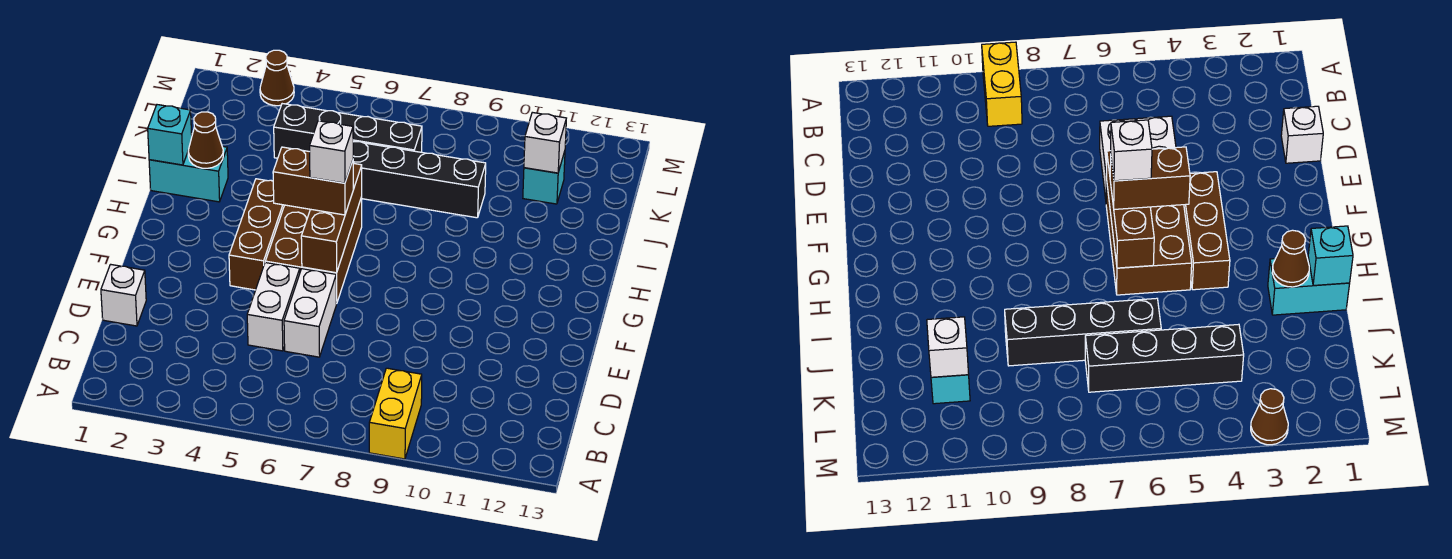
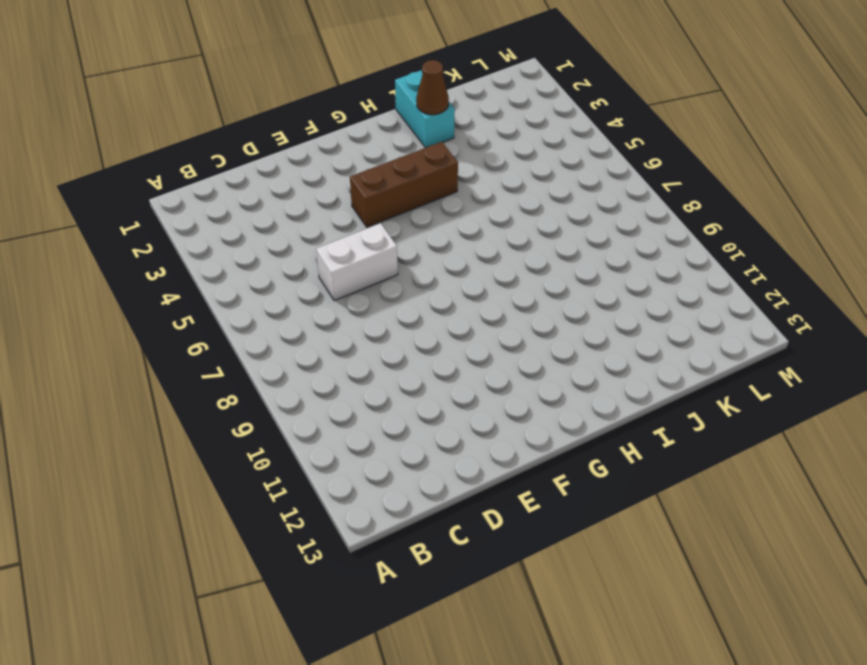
none -> yellow brick A9:B9 level 1
none -> white brick D1 level 1
none -> white brick D5:E5 level 1

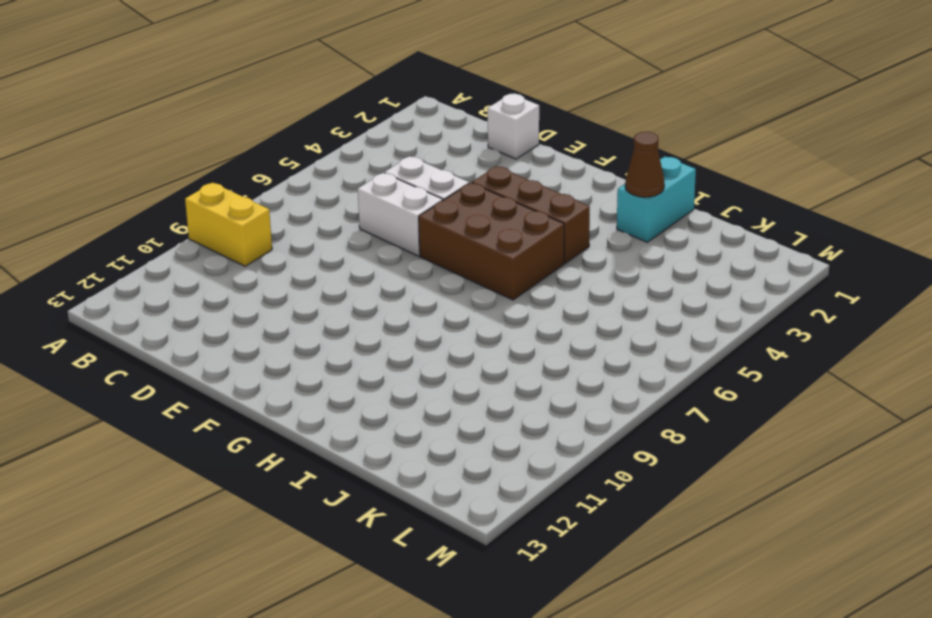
none -> black brick J6:J9 level 1
none -> black brick K4:K7 level 1
none -> cyan brick K11 level 1

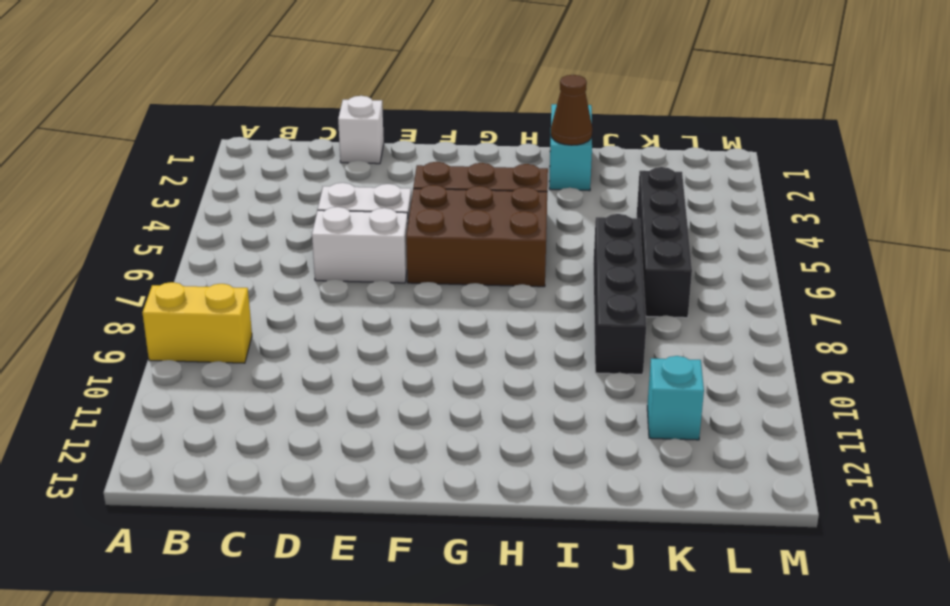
none -> brown cone M3 level 1
none -> brown brick F6:H6 level 2
none -> cyan brick I1 level 2

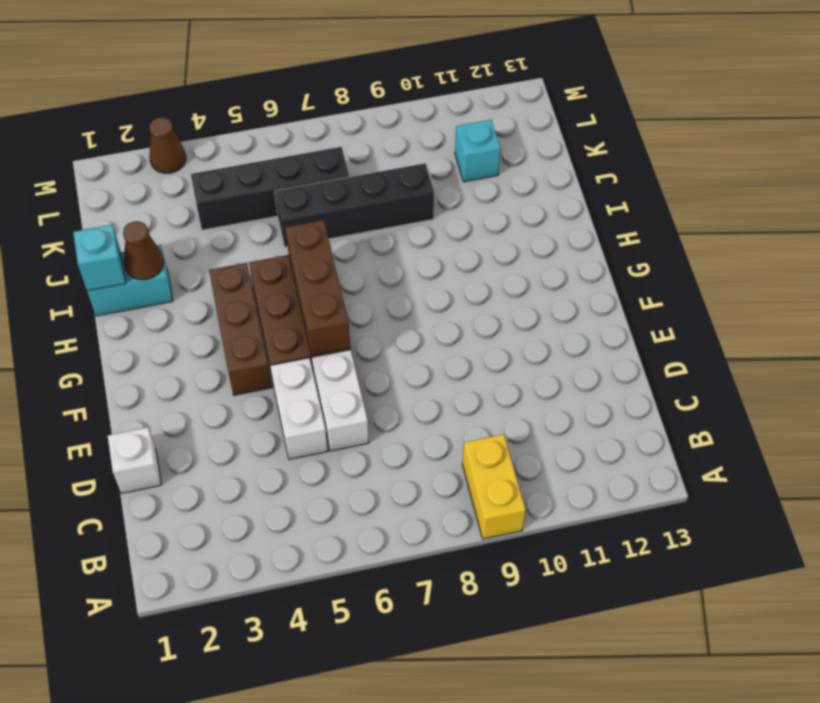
none -> white brick K11 level 2
none -> brown brick G5:G6 level 3
none -> white brick G6 level 4

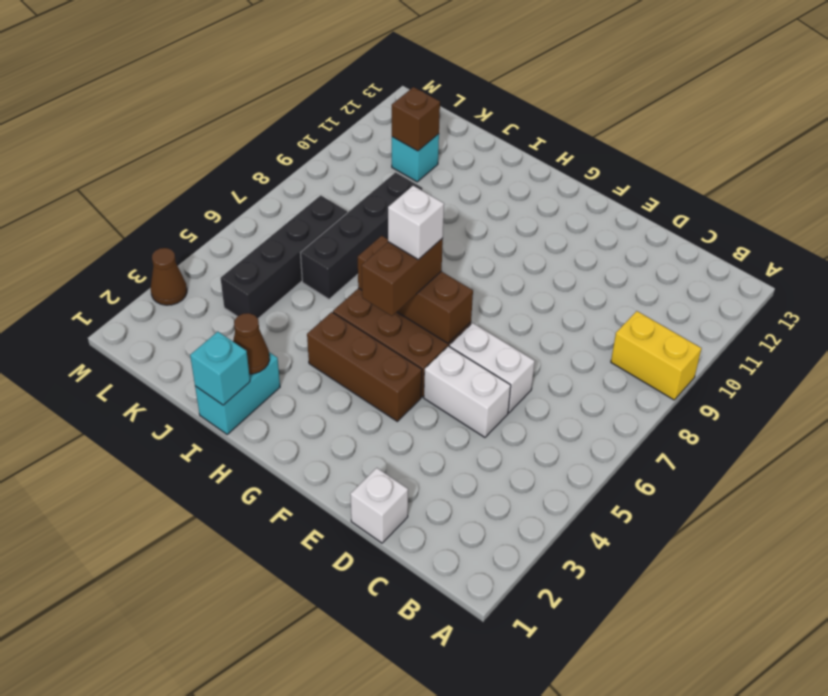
brown brick K11 level 2 -> white brick K11 level 2

